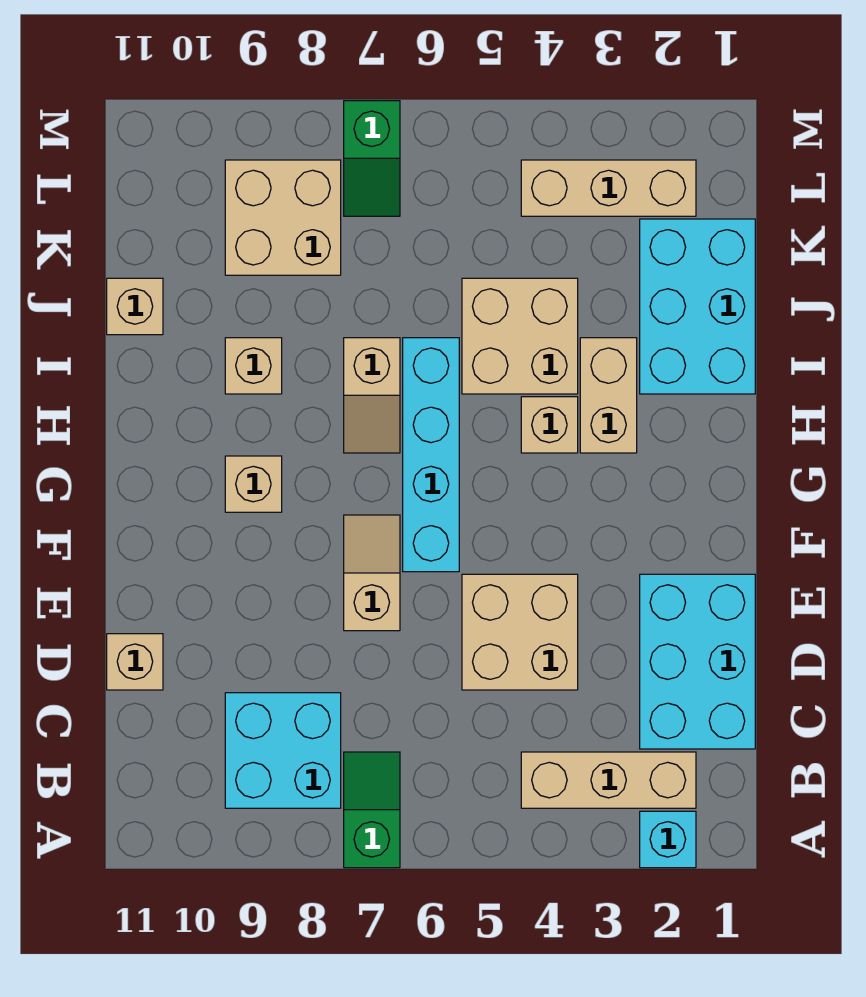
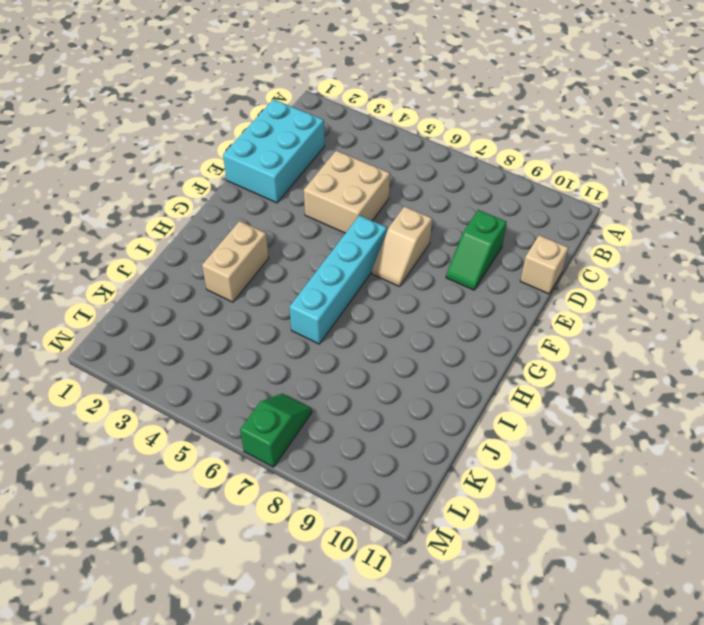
green slope D9:E9 level 1 top D -> green slope A7:B7 level 1 top A
none -> cyan brick A2 level 1
none -> tan brick B2:B4 level 1
none -> cyan brick B8:C9 level 1

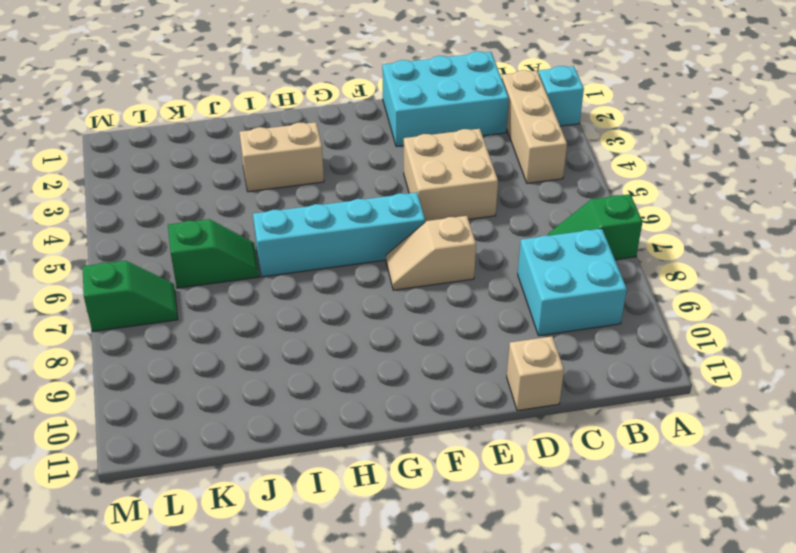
green slope J6:K6 level 1 top K -> none
none -> tan brick G9 level 1
none -> tan brick H4 level 1
none -> tan slope H7:I7 level 1 top I

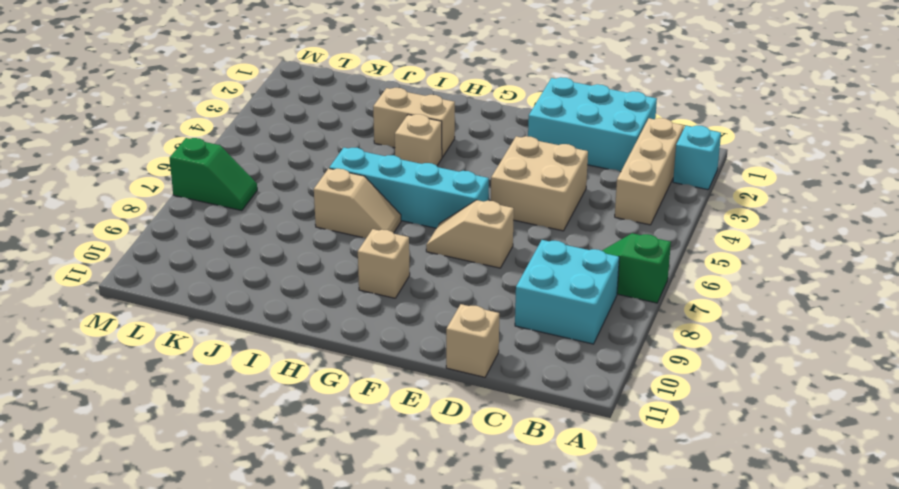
none -> cyan brick I1:K2 level 1
none -> tan brick I4:J5 level 1
none -> tan brick I9 level 1

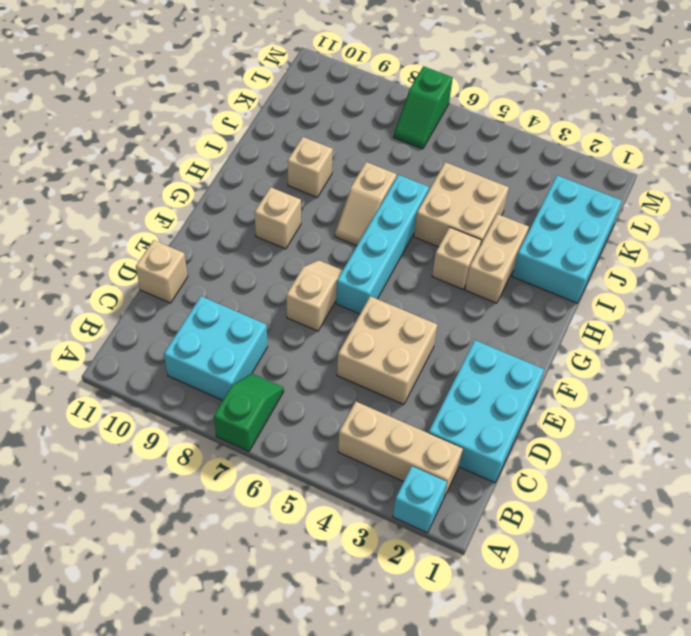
none -> tan brick J11 level 1
none -> tan brick K8:L9 level 1
none -> tan brick L2:L4 level 1

